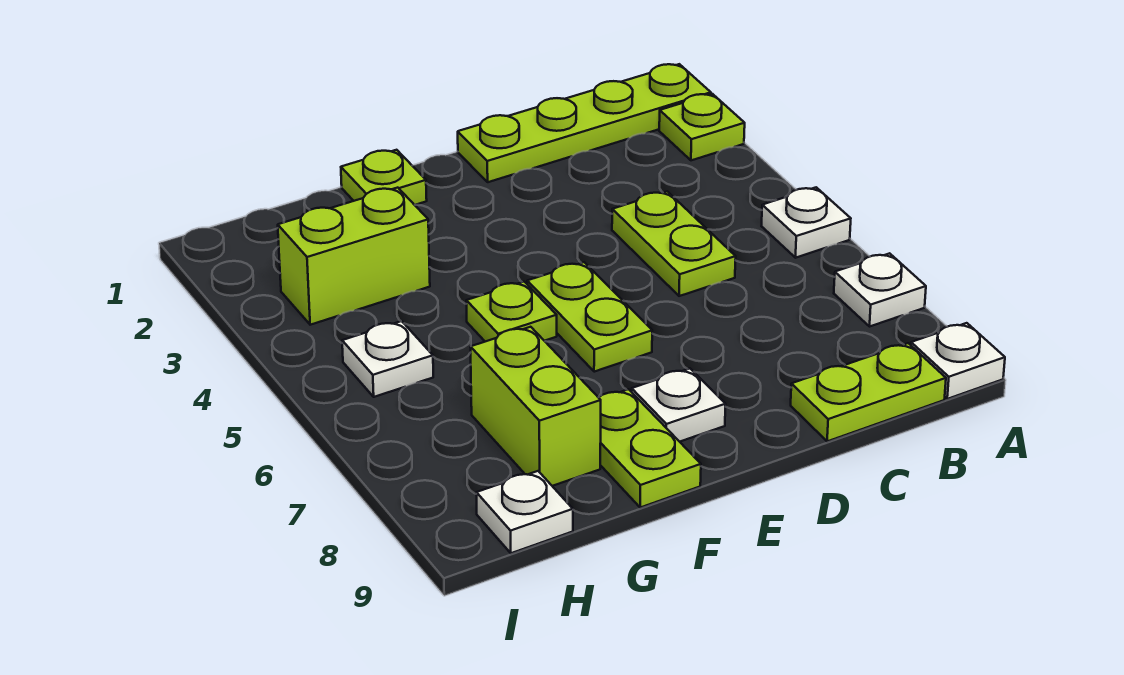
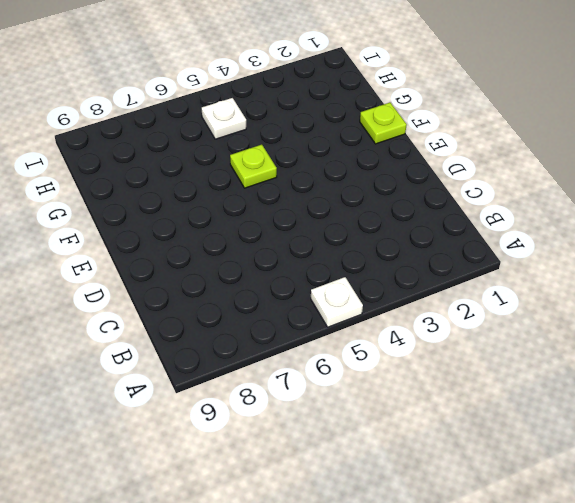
none -> lime plate A1:D1 level 1
none -> lime plate A2 level 1
none -> white plate A7 level 1

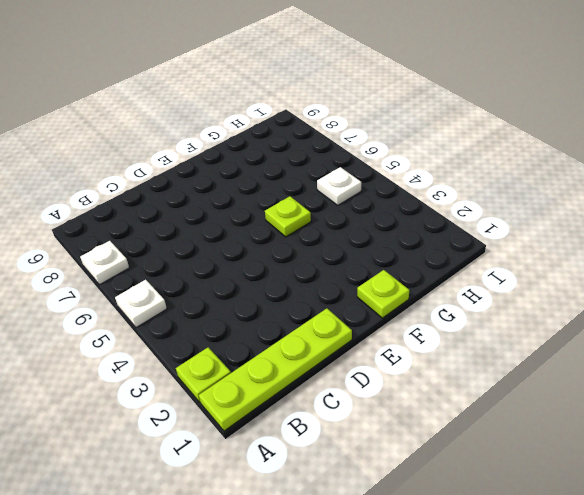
none -> white plate A9 level 1
none -> lime plate B9:C9 level 1
none -> lime plate C4:C5 level 1

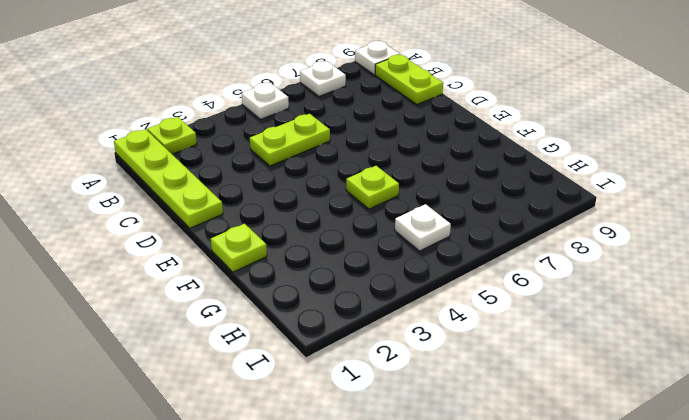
none -> lime plate E5:E6 level 1
none -> white plate E8 level 1
none -> lime plate F8:F9 level 1

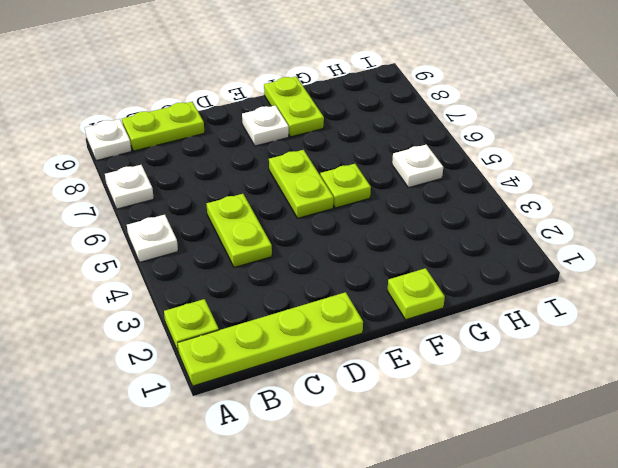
none -> lime brick G3:H3 level 1
none -> lime brick G7:G8 level 1
none -> white plate H9 level 1

